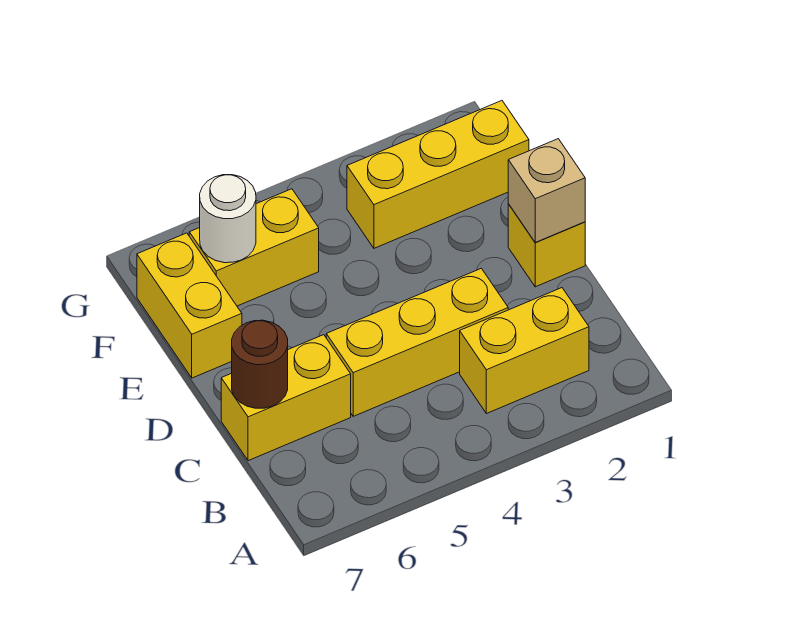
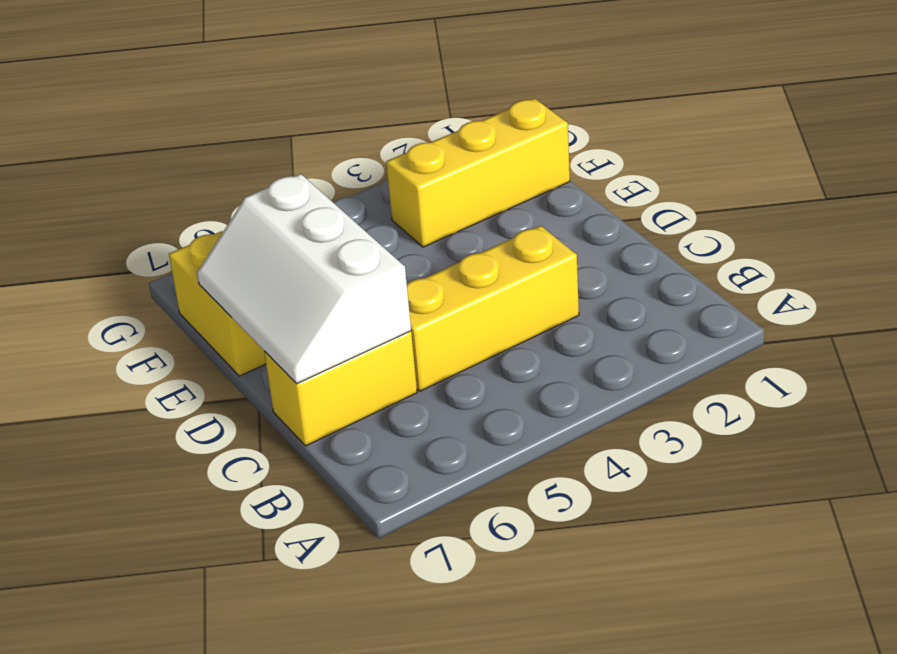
white slope C6:E7 level 2 top 6 -> brown round brick C7 level 2
none -> yellow brick B2:B3 level 1
none -> yellow brick D1 level 1

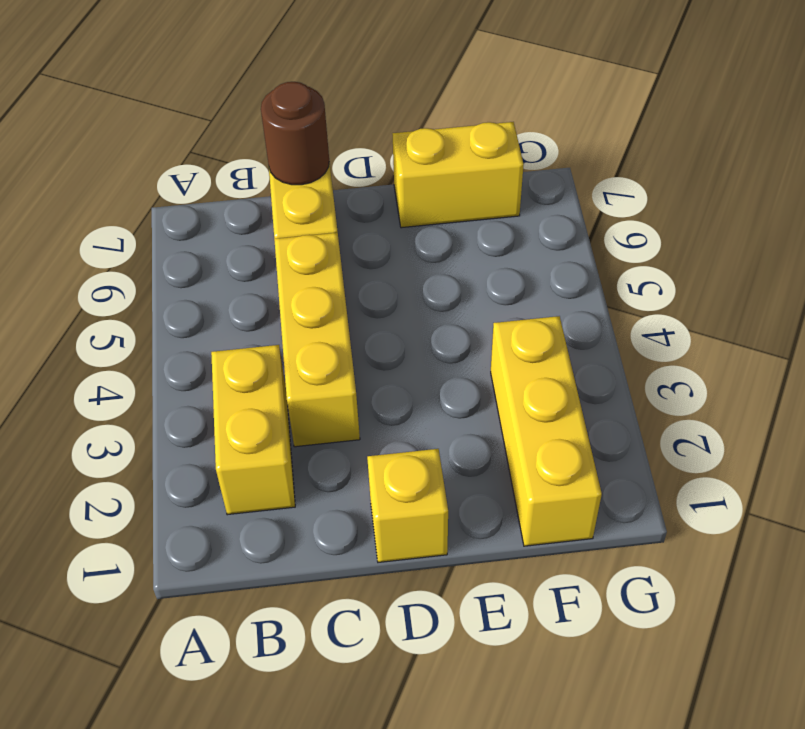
none -> yellow brick F5:F6 level 1
none -> tan brick D1 level 2

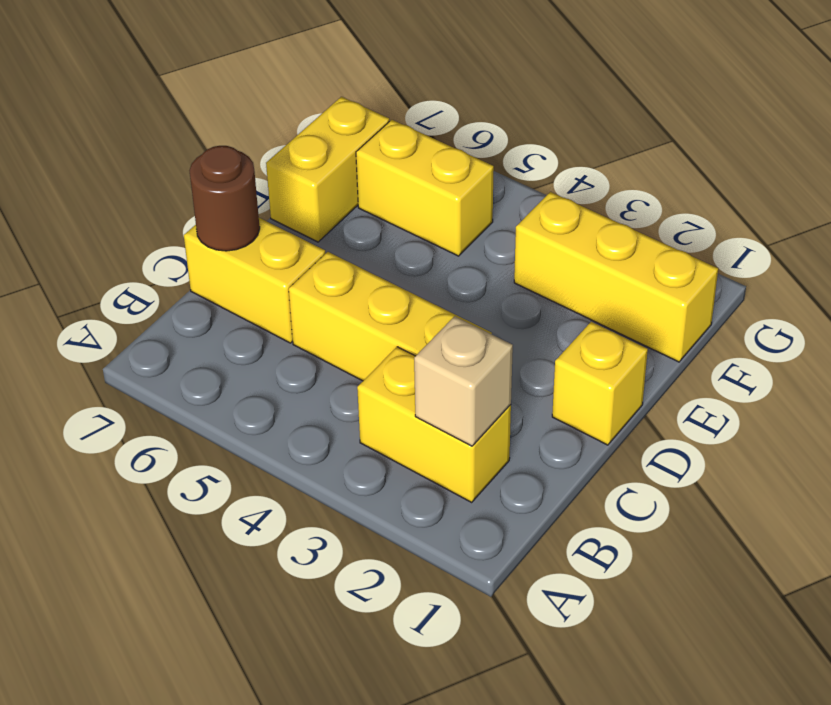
tan brick B2 level 2 -> tan brick D1 level 2
none -> white round brick F6 level 2

